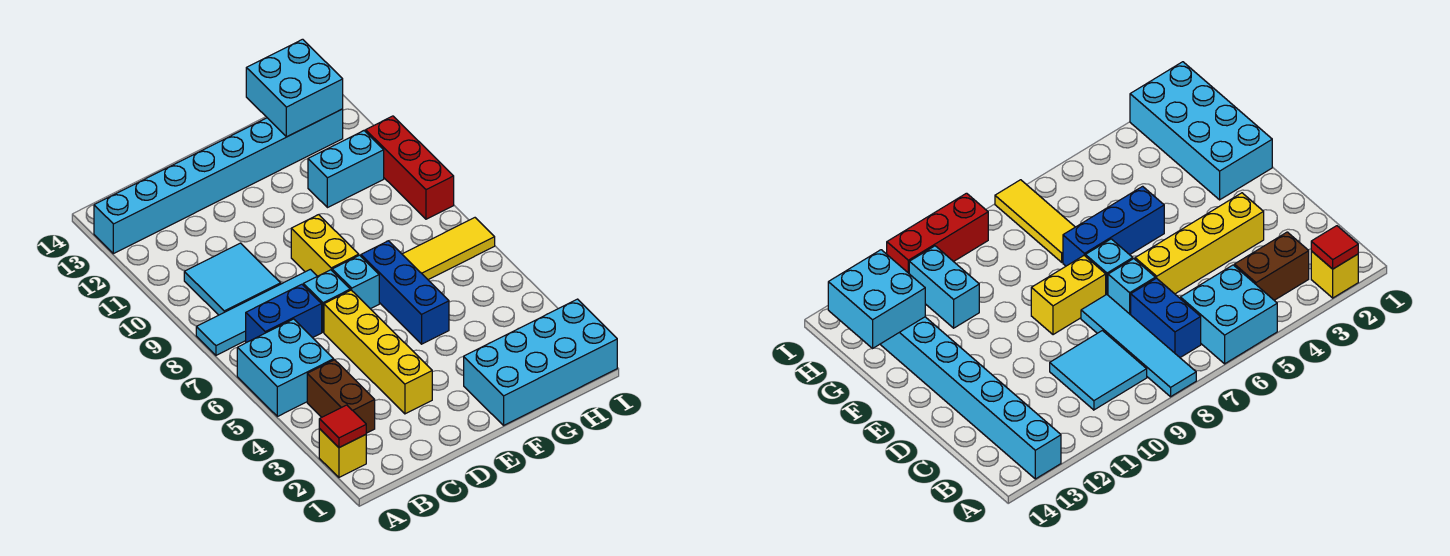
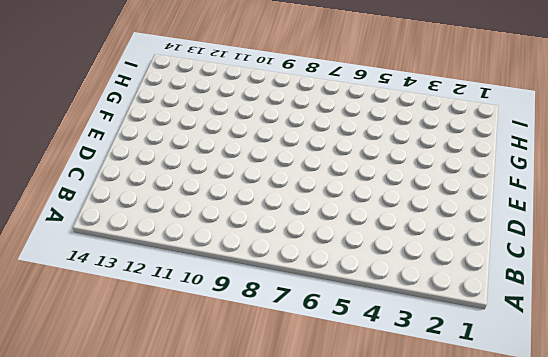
none -> yellow brick A2 level 1
none -> cyan brick A5:B6 level 1
none -> cyan tile A8:D8 level 1

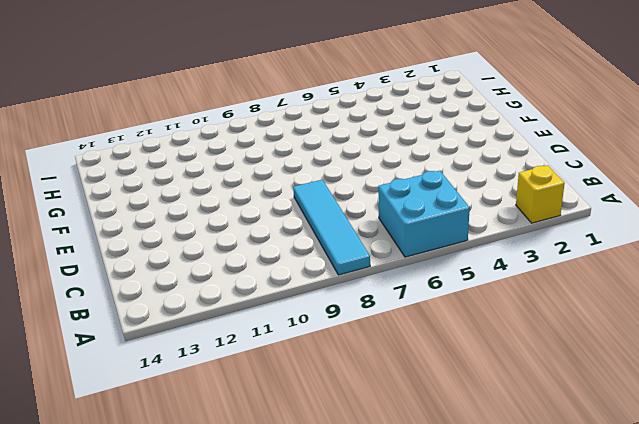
none -> cyan brick A13:H13 level 1
none -> brown brick B3:B4 level 1
none -> blue brick B7:C7 level 1

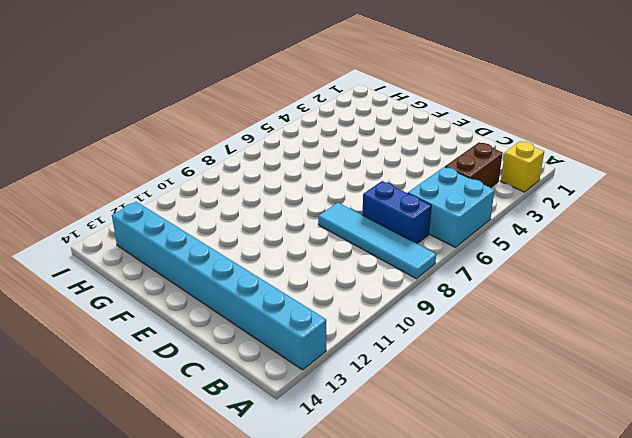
none -> cyan tile B9:C10 level 1
none -> yellow brick D3:D6 level 1
none -> cyan brick D7 level 1

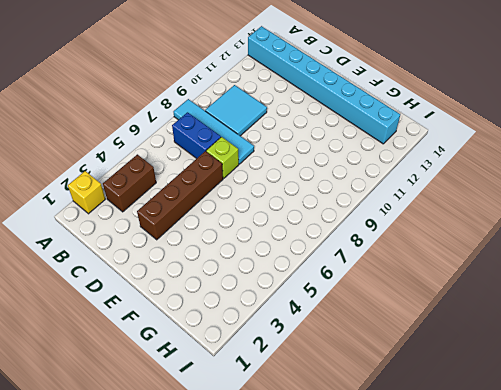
brown brick D3:D6 level 1 -> yellow brick D3:D6 level 1
lime brick D7 level 1 -> cyan brick D7 level 1
none -> cyan brick A5:B6 level 1
none -> cyan brick E7 level 1
none -> yellow brick E8:E9 level 1

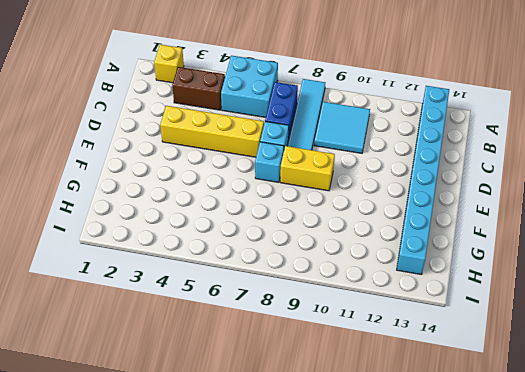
none -> cyan brick F1:I2 level 1
none -> blue brick F5:F7 level 1
none -> yellow tile G7:I7 level 1

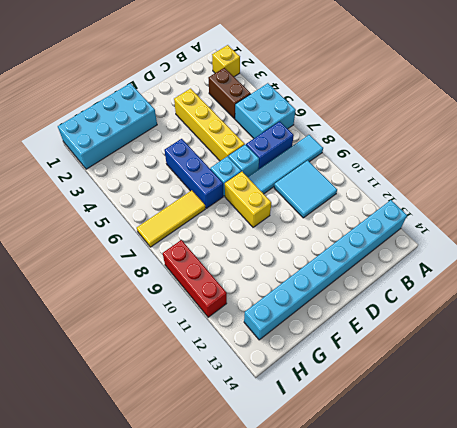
none -> cyan brick G11:H11 level 1
none -> red tile A2 level 2
none -> cyan brick G13:H14 level 2

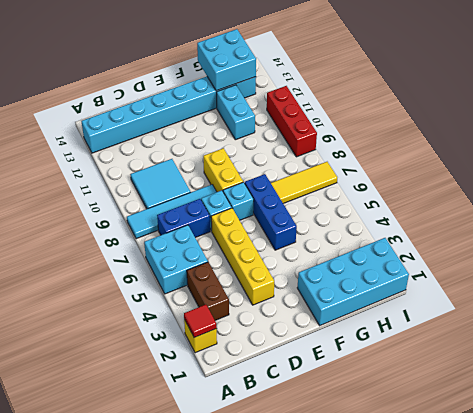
cyan brick G11:G12 level 1 -> cyan brick G11:H11 level 1

